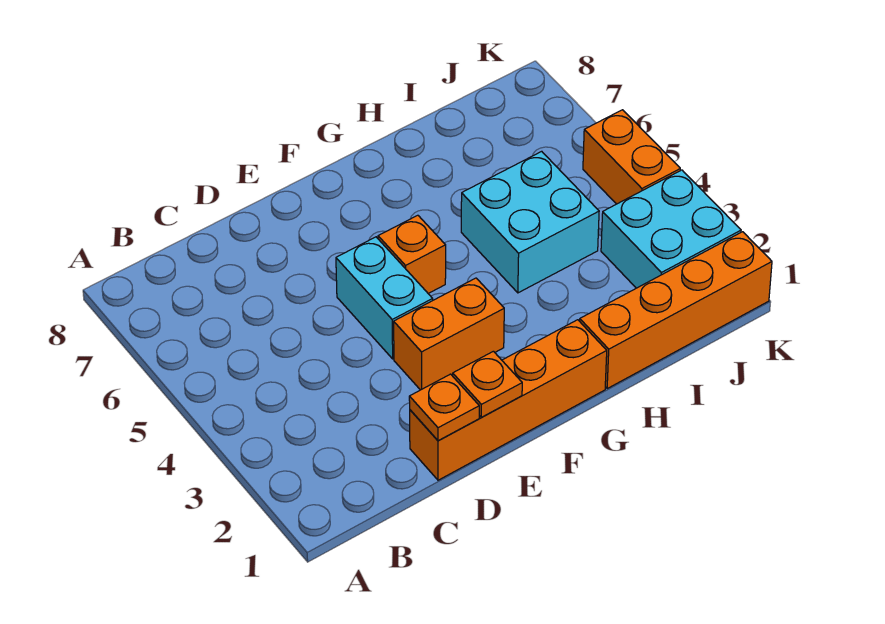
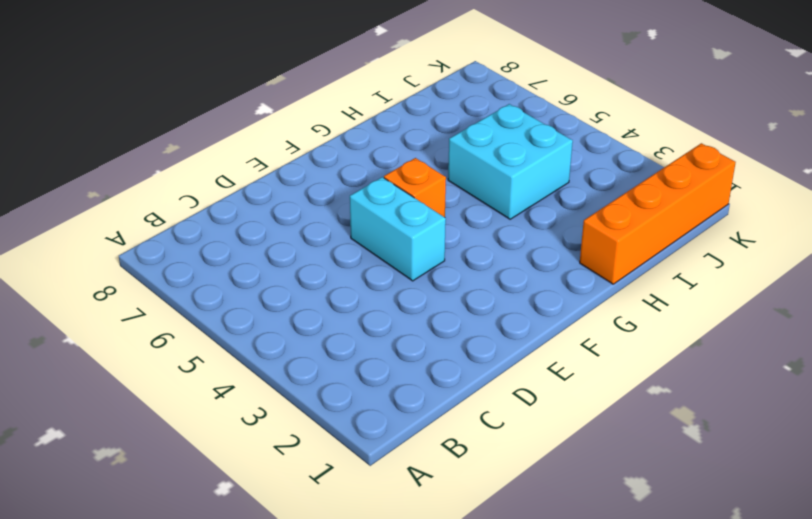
none -> orange brick D1:G1 level 1
none -> orange brick E3:F3 level 1

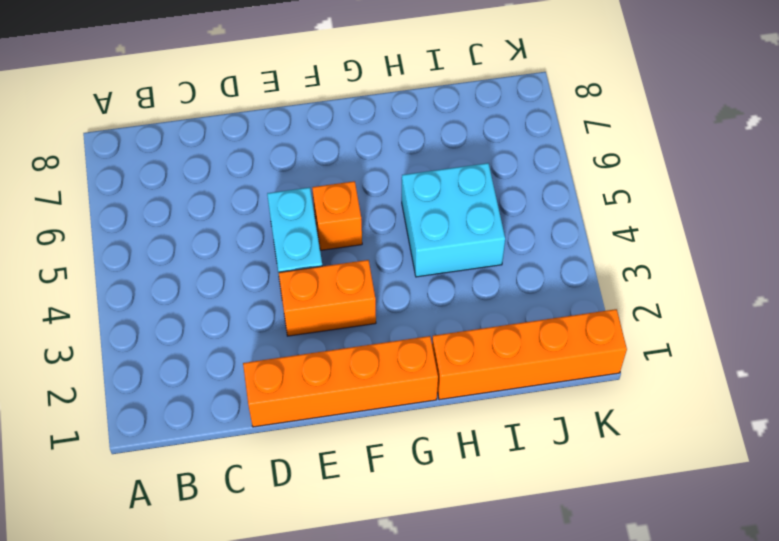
none -> cyan brick J2:K3 level 1
none -> orange brick K4:K5 level 1

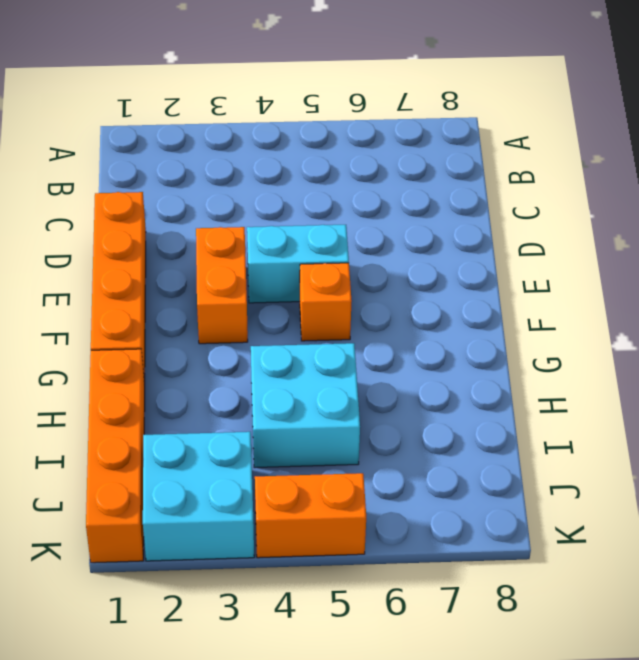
none -> orange plate D1 level 2
none -> orange plate E1 level 2

